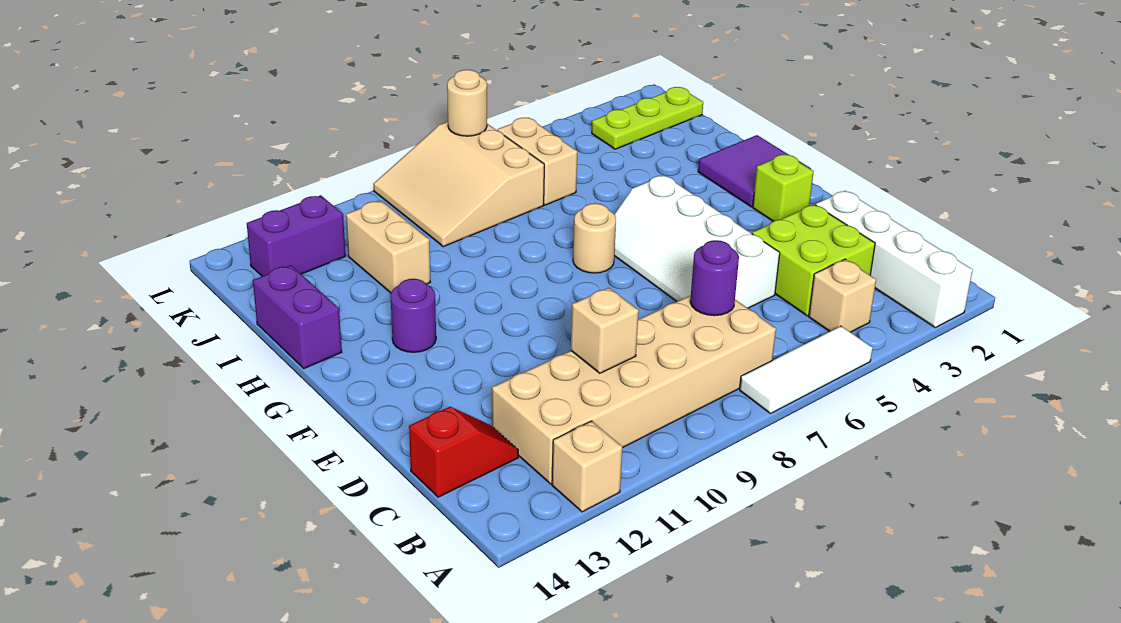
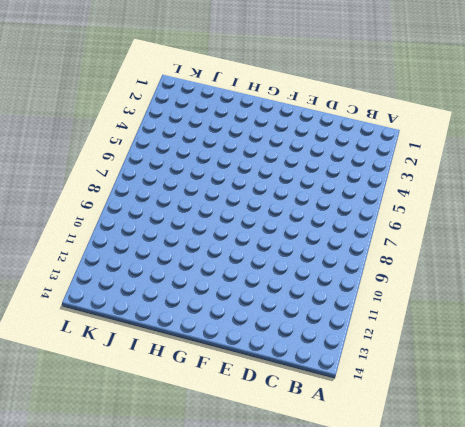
none -> white brick A2:D2 level 1
none -> white tile A5:A7 level 1
none -> tan brick A12 level 1

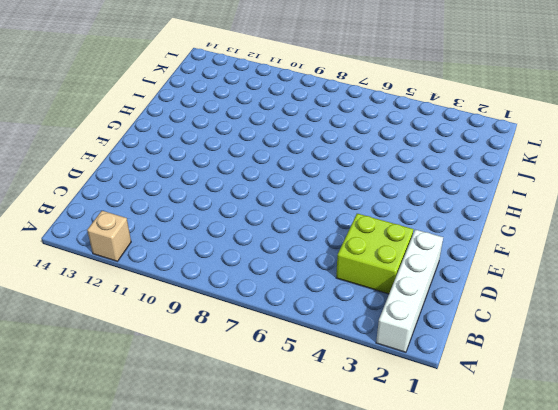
none -> white tile A5:A7 level 1
none -> tan brick B4 level 1
none -> tan brick B7:C12 level 1

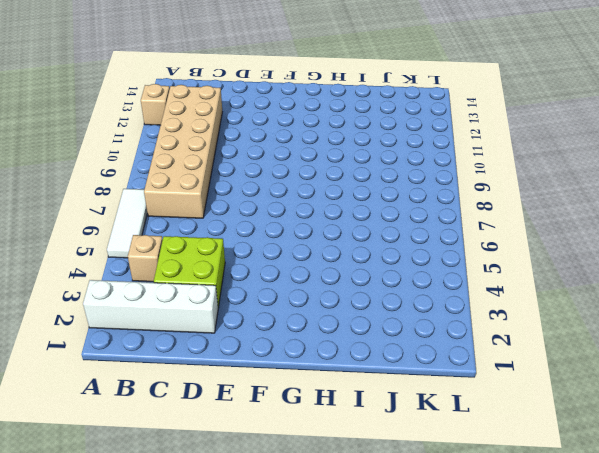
none -> red slope C13:C14 level 1 top 14
none -> white slope D5:G6 level 1 top 5
none -> lime brick F2 level 1

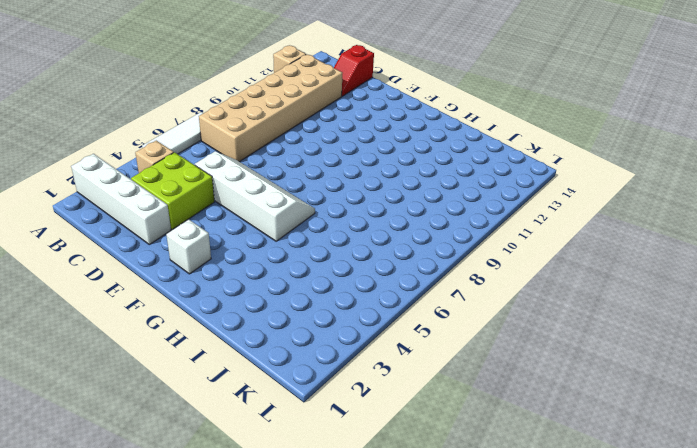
white brick F2 level 1 -> lime brick F2 level 1
none -> purple tile G1:H2 level 1
none -> tan round brick G7 level 1
none -> purple round brick G12 level 1

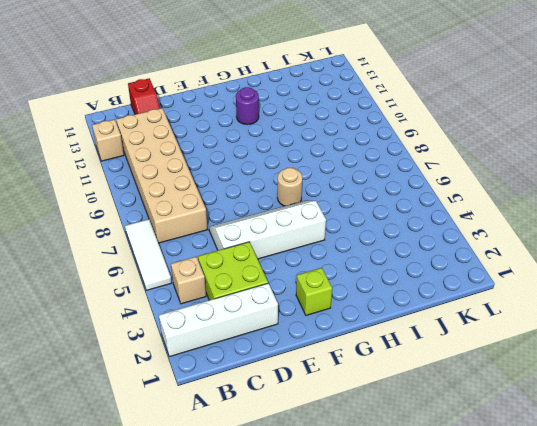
none -> purple tile G1:H2 level 1
none -> purple brick H14:I14 level 1
none -> tan brick I11:J11 level 1

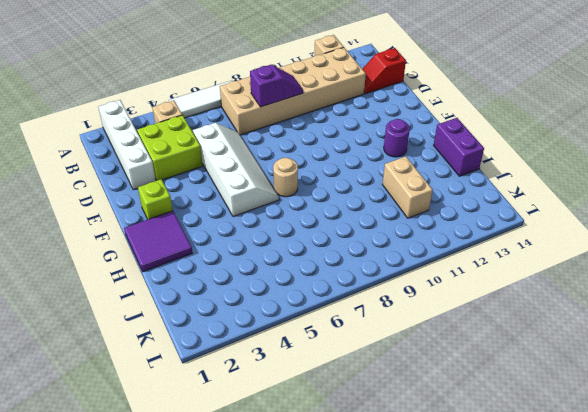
purple slope C8:C9 level 2 top 8 -> none
none -> tan brick J6:K6 level 1
none -> tan slope J7:L9 level 1 top 7
none -> lime plate K1:K3 level 1

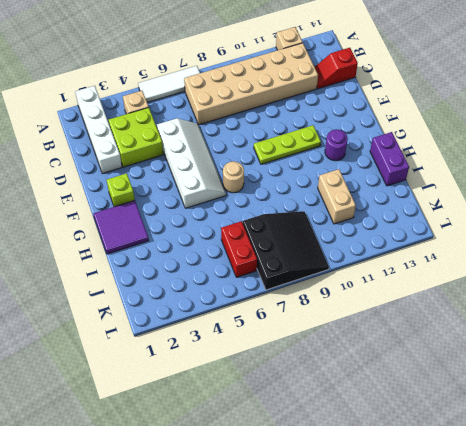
lime plate F9:F11 level 1 -> lime plate K1:K3 level 1
red brick J6:K6 level 1 -> tan brick J6:K6 level 1
black slope J7:L9 level 1 top 7 -> tan slope J7:L9 level 1 top 7
none -> purple brick K12:K13 level 1
none -> purple round brick C7 level 2
none -> tan brick C10 level 2

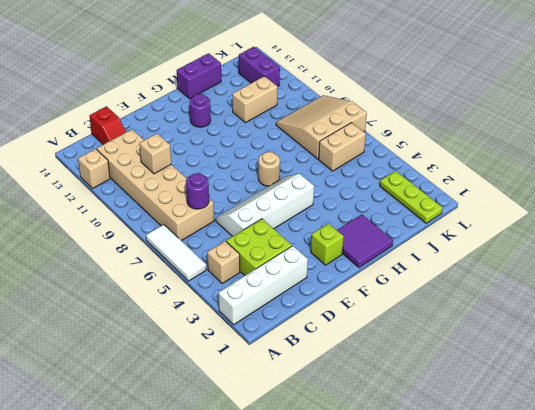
none -> tan round brick L7 level 2

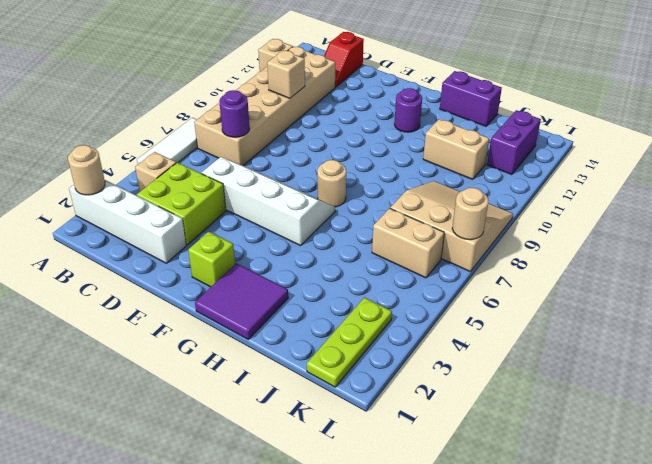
tan round brick A2 level 2 -> none

